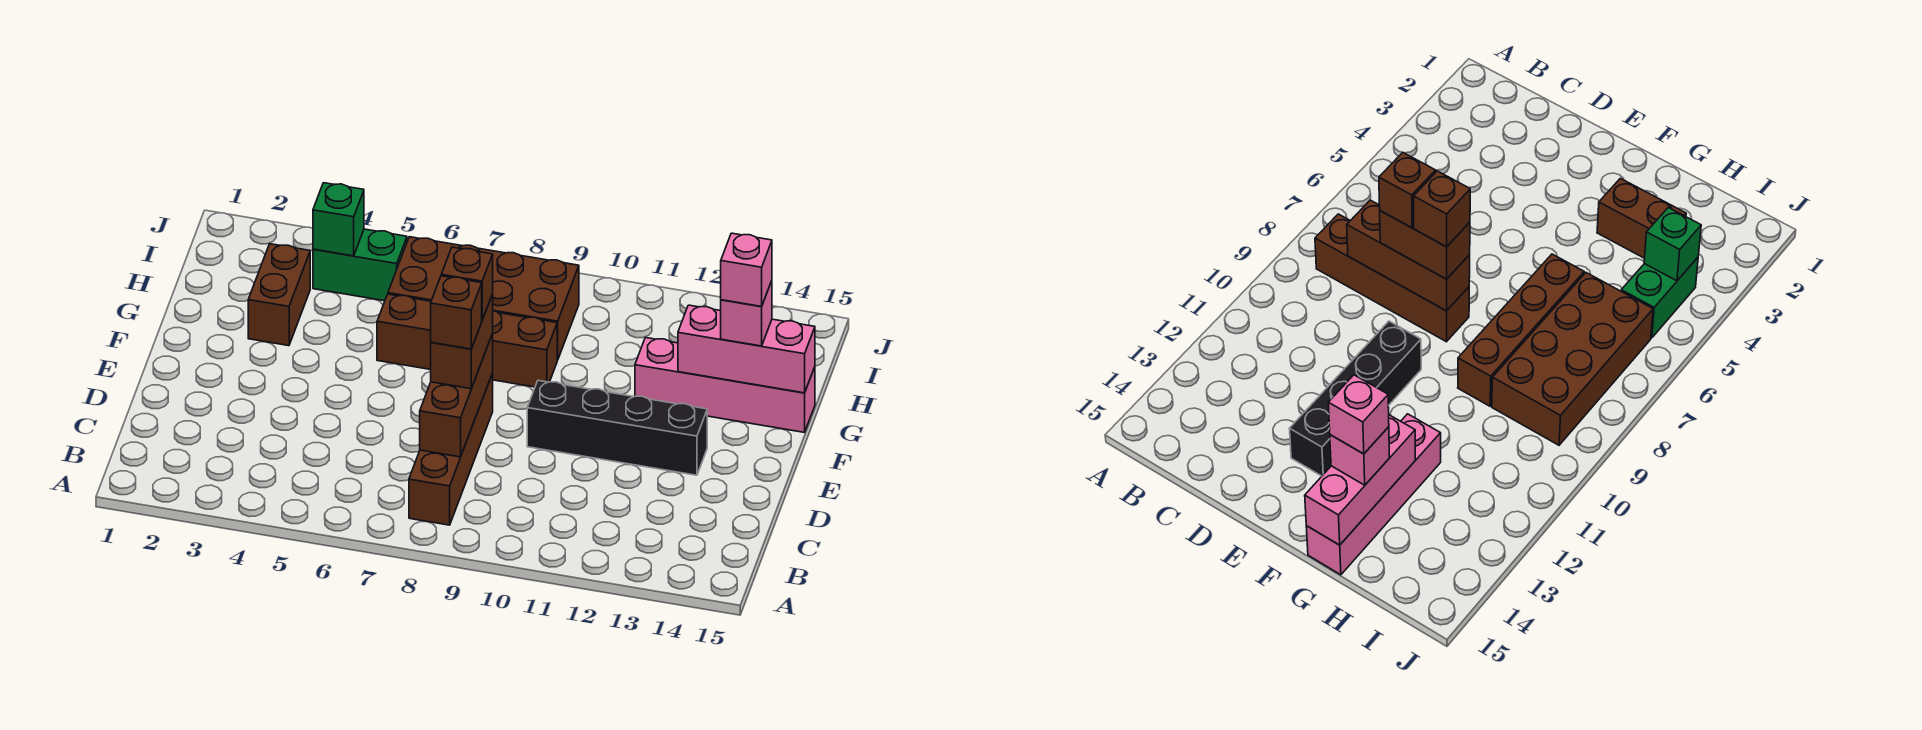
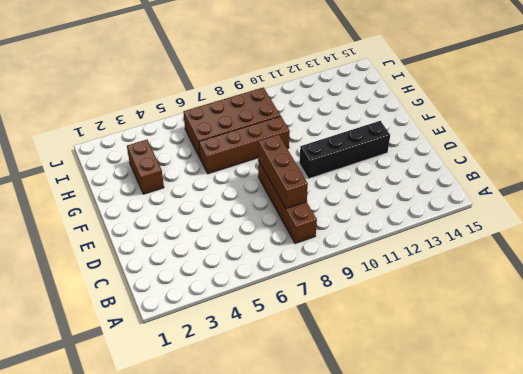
none -> pink brick G12:G15 level 1
none -> green brick I4:I5 level 1
none -> pink brick G13:G15 level 2

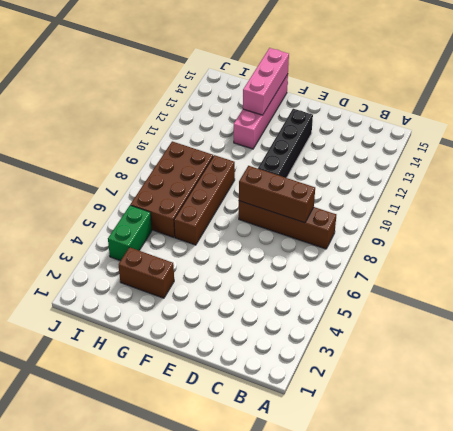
none -> green brick I4 level 2
none -> brown brick D8:E8 level 3
none -> pink brick G14 level 3

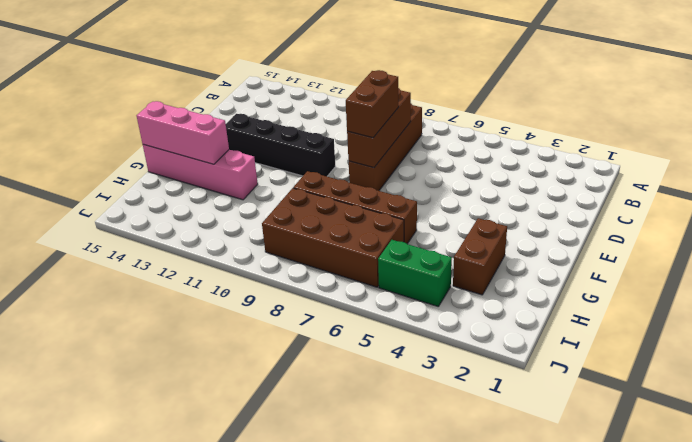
none -> green brick I4 level 2
none -> pink brick G14 level 3
none -> brown brick D8 level 4

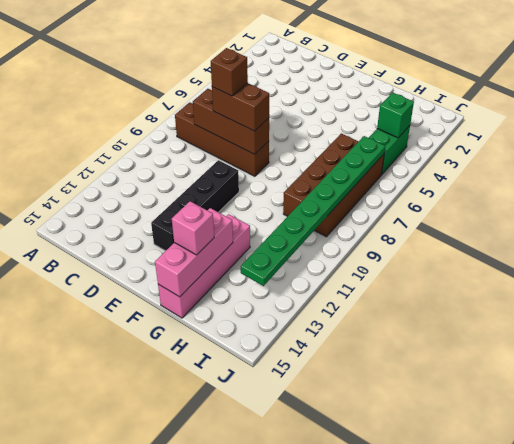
green plate I6:I13 level 2 -> none
none -> brown brick G3:H3 level 1
none -> brown brick G6:G9 level 1
none -> brown brick E8 level 4

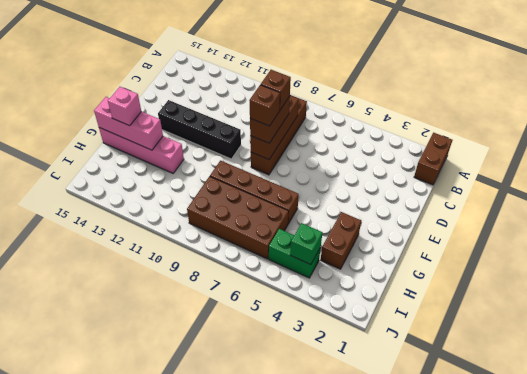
brown brick A1:B1 level 1 -> none
none -> pink brick G14 level 4

